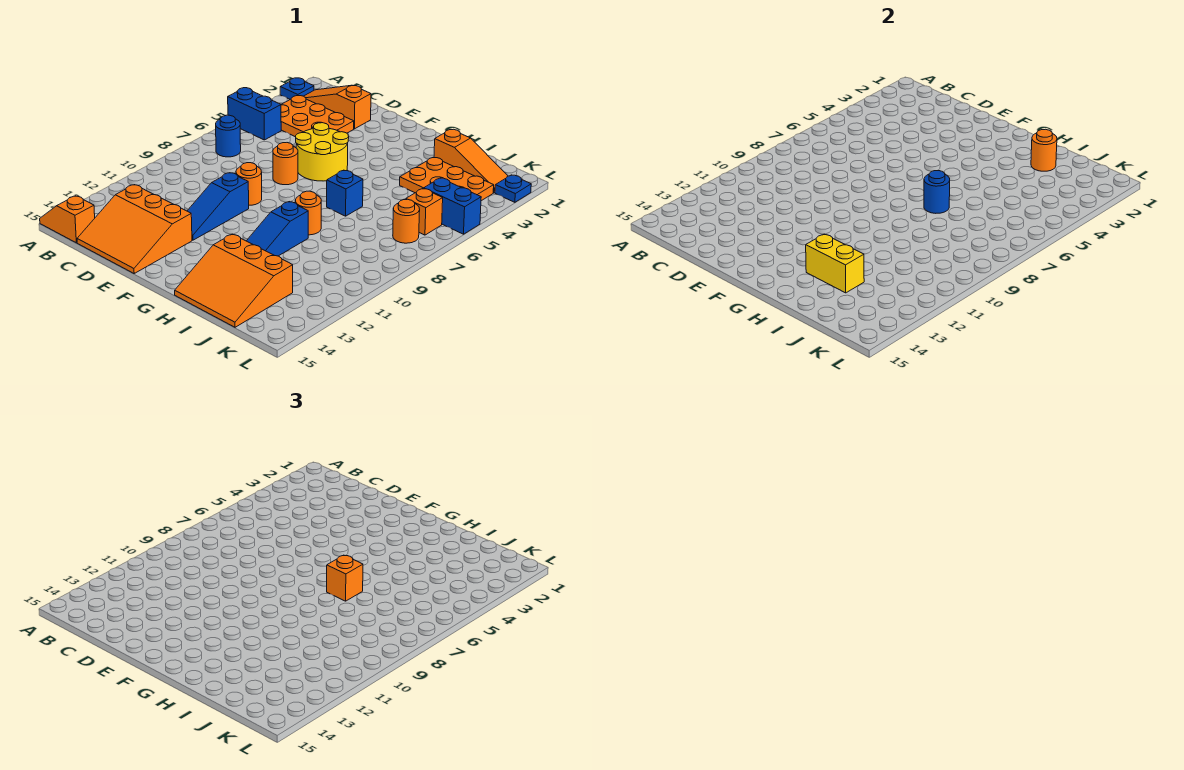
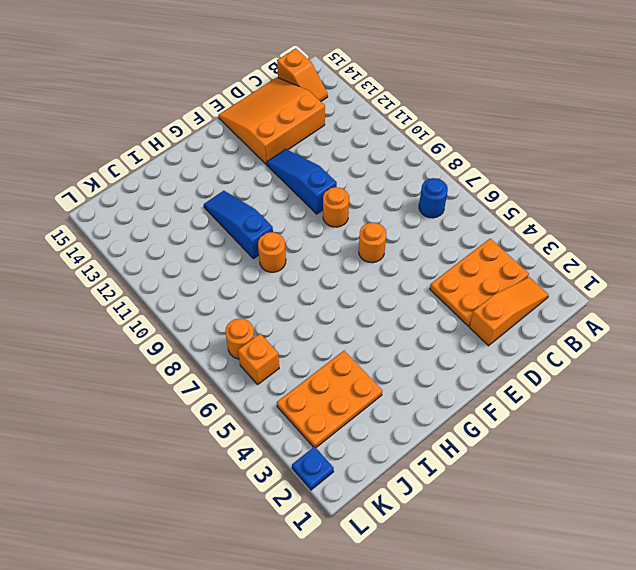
orange slope B14:B15 level 1 top 15 -> orange slope A15:B15 level 1 top B
none -> blue plate A2 level 1
none -> blue brick A5:B5 level 1
none -> yellow round brick E5:F6 level 1

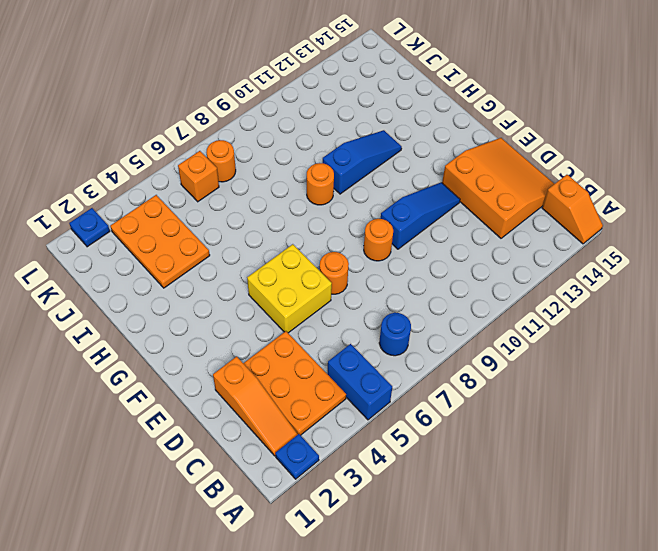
yellow brick E5:F6 level 1 -> yellow round brick E5:F6 level 1
none -> blue brick H7 level 1
none -> orange slope H13:J15 level 1 top 13
none -> orange slope I2:K2 level 1 top I

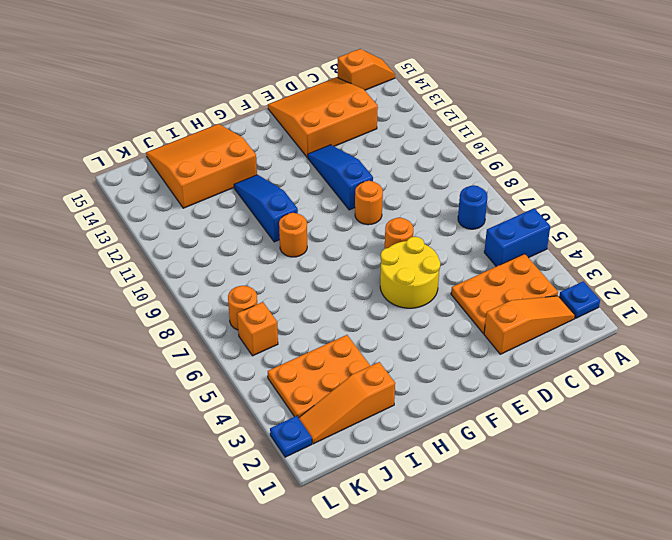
none -> blue brick H7 level 1
none -> blue brick K5:L5 level 1
none -> blue round brick H7 level 2

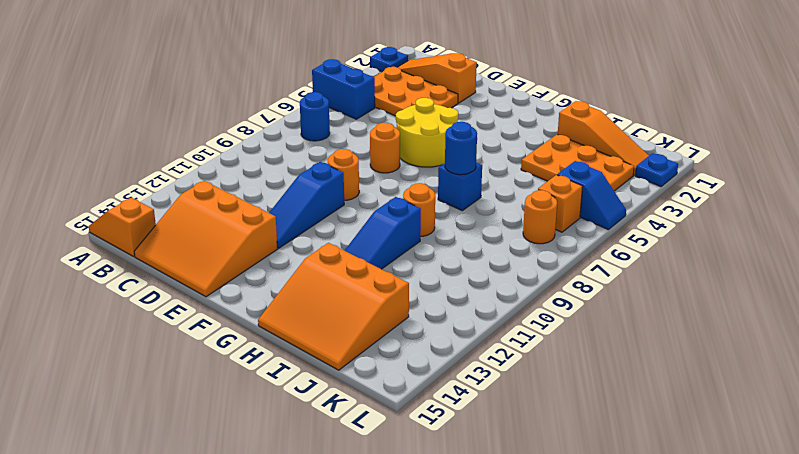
blue slope K5:L5 level 1 top K -> blue brick K5:L5 level 1
none -> yellow brick H13:I13 level 2
none -> orange round brick I2 level 2
none -> orange brick H7 level 3

